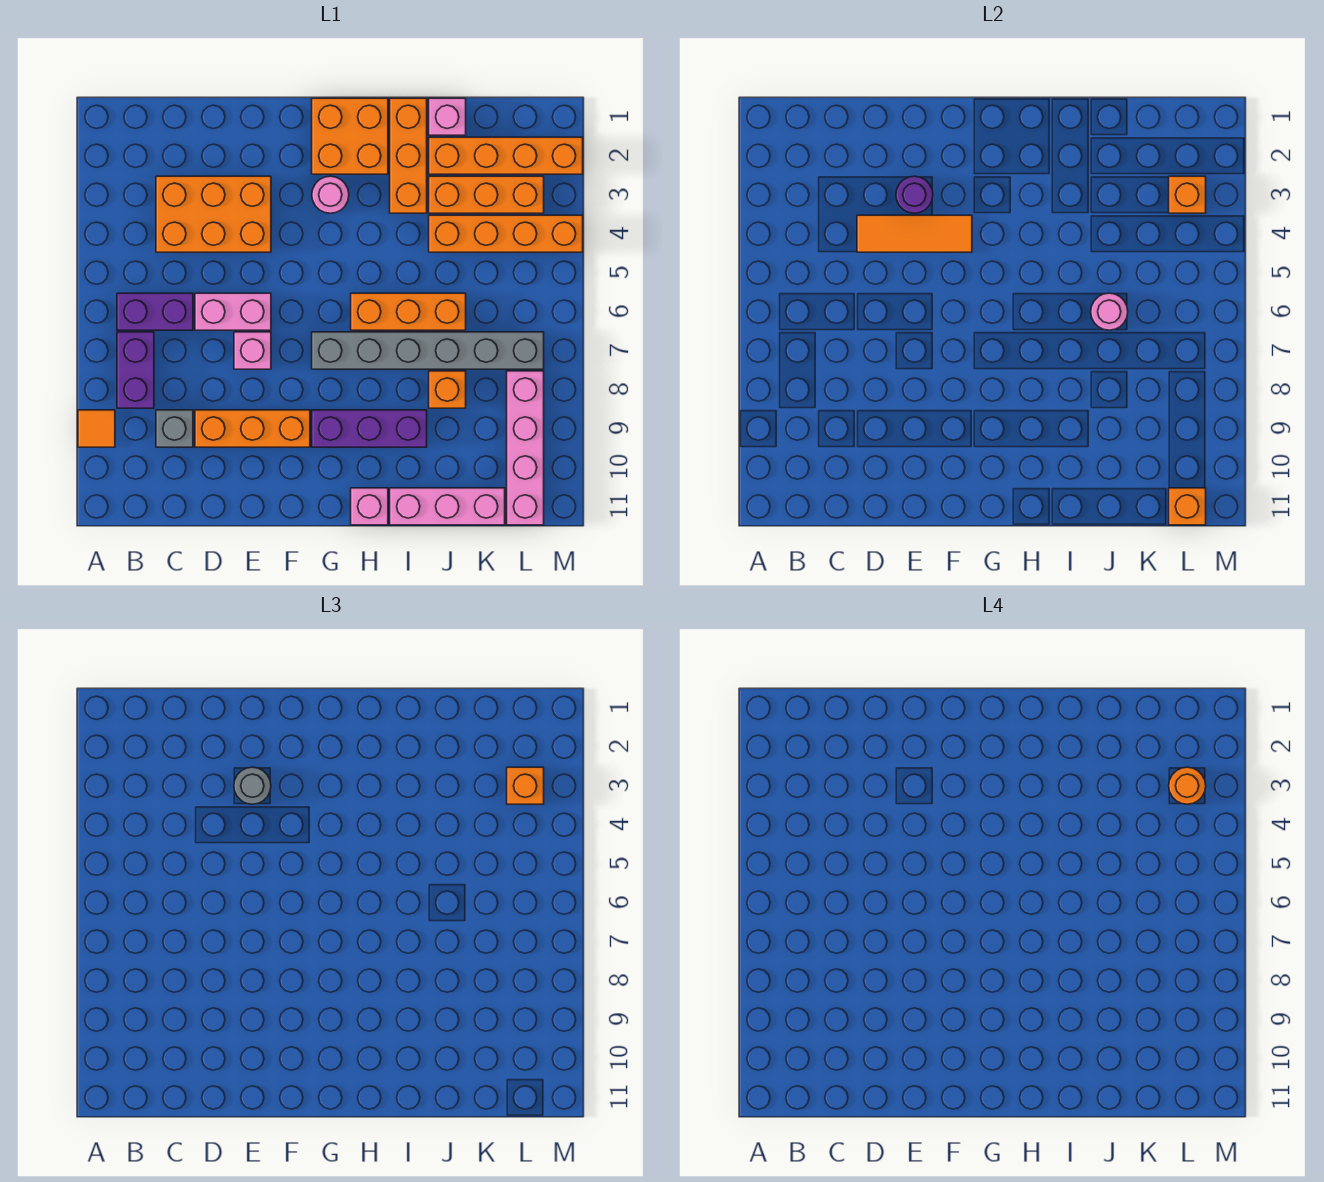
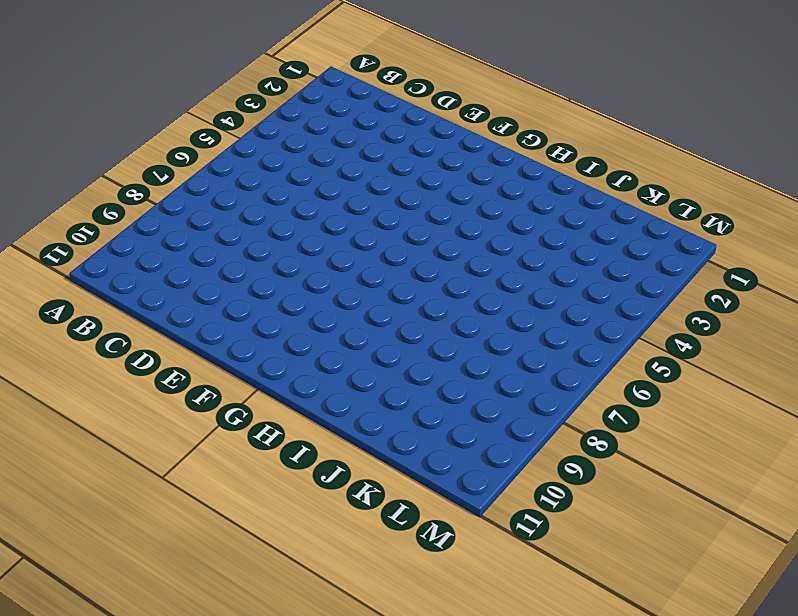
none -> orange tile A9 level 1
none -> purple brick B6:C6 level 1
none -> purple brick B7:B8 level 1
none -> orange brick C3:E4 level 1

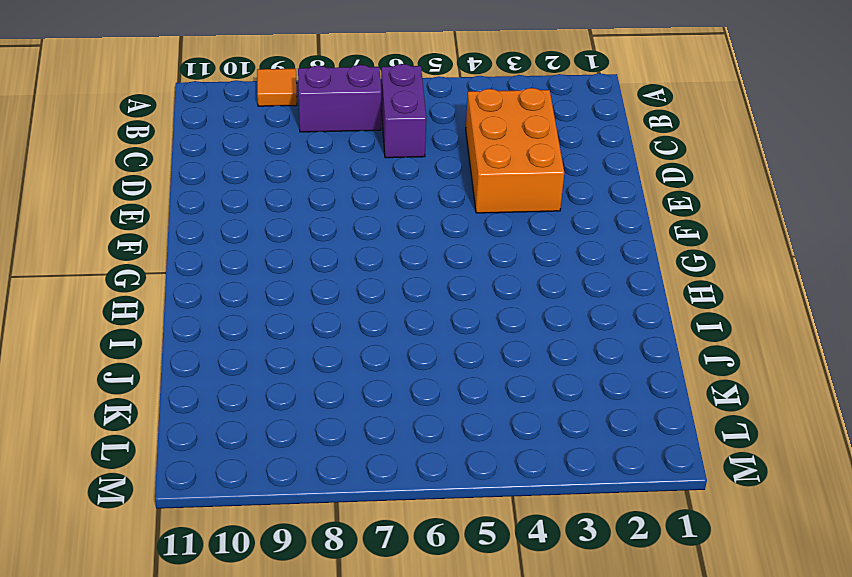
none -> grey brick C9 level 1
none -> pink brick D6:E6 level 1
none -> orange brick D9:F9 level 1
none -> pink brick E7 level 1

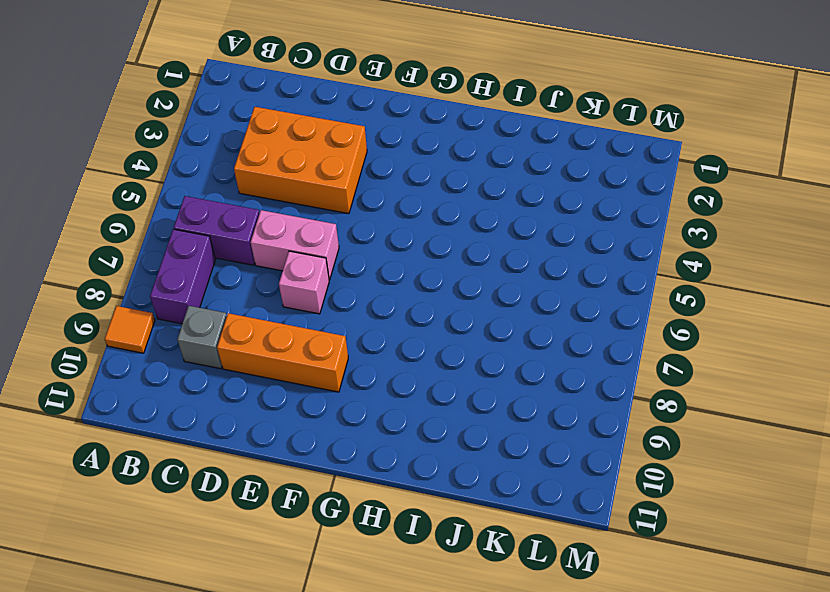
none -> orange brick G1:H2 level 1
none -> pink round brick G3 level 1
none -> grey brick G7:L7 level 1
none -> purple brick G9:I9 level 1

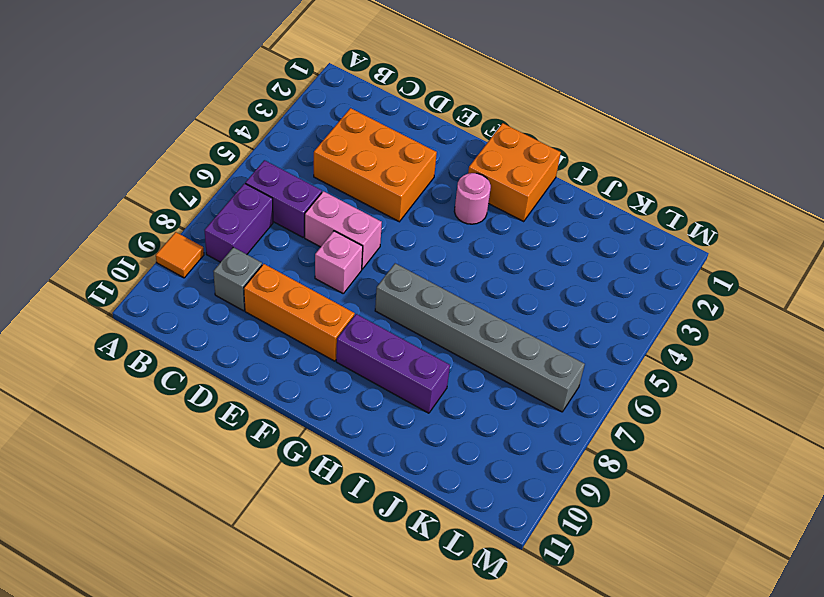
none -> orange brick H6:J6 level 1
none -> pink brick H11 level 1
none -> orange brick I1:I3 level 1
none -> pink brick I11:K11 level 1

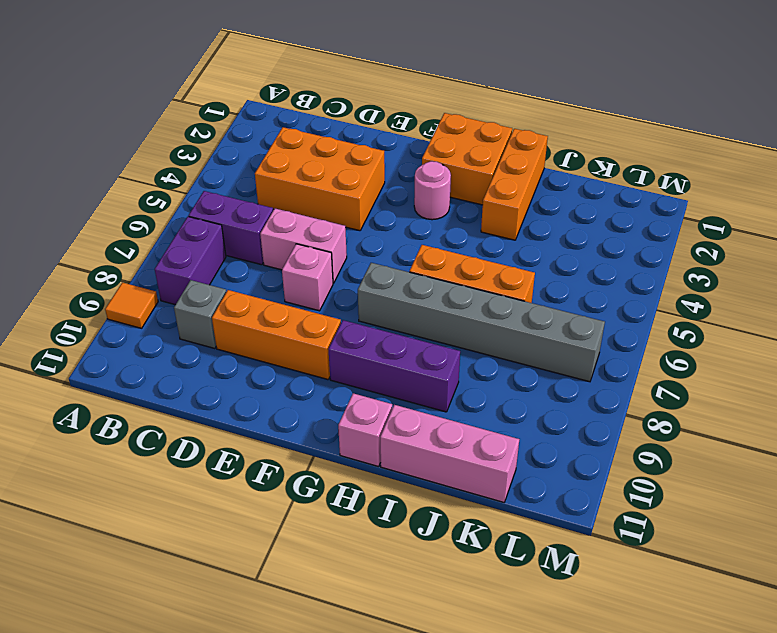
none -> pink brick J1 level 1
none -> orange brick J2:M2 level 1
none -> orange brick J3:L3 level 1
none -> orange brick J4:M4 level 1

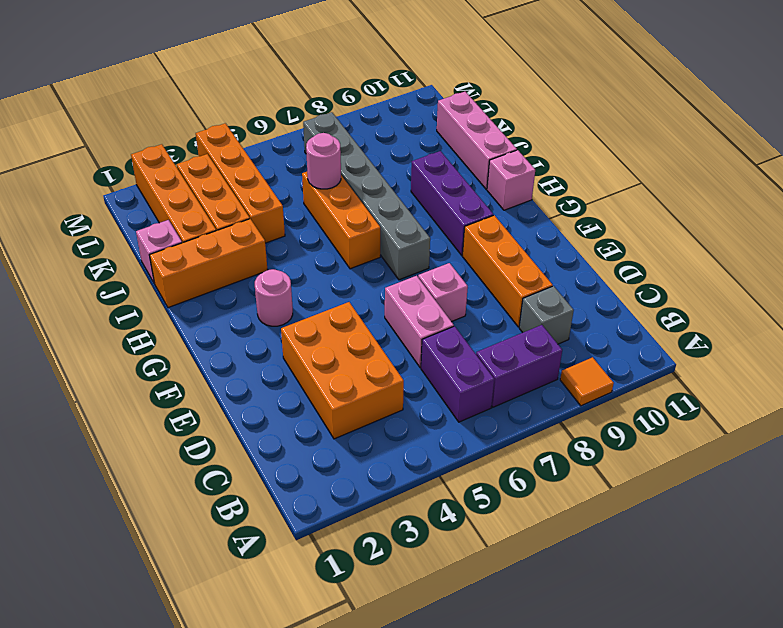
none -> orange brick G1:H2 level 1
none -> orange brick J8 level 1
none -> pink brick L8:L11 level 1
none -> orange tile D4:F4 level 2

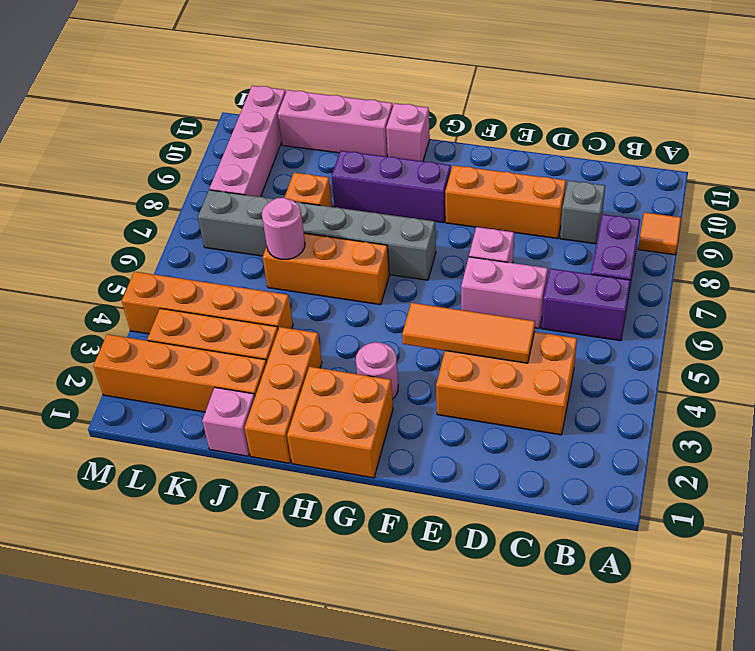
none -> purple round brick E3 level 2
none -> orange brick L3 level 2
none -> orange brick L11 level 2
none -> grey round brick E3 level 3

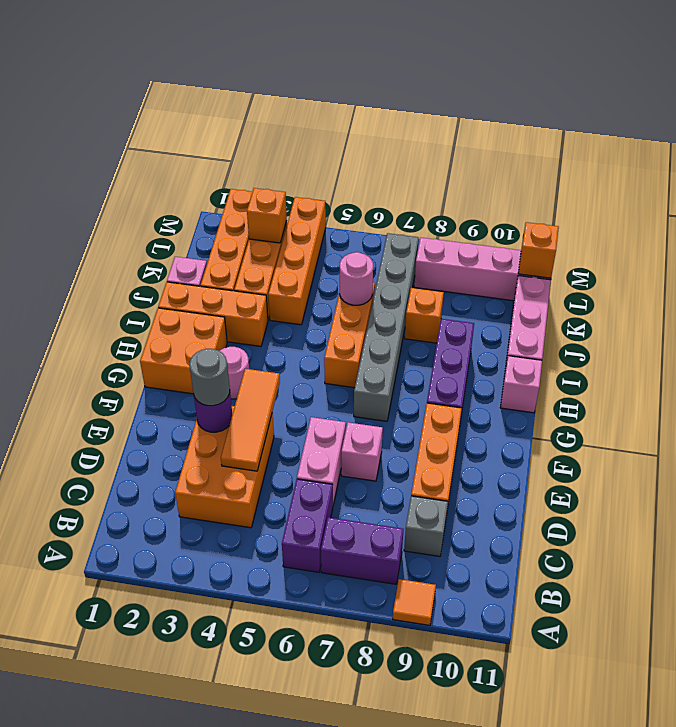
none -> orange brick L3 level 3
none -> orange round brick L3 level 4

